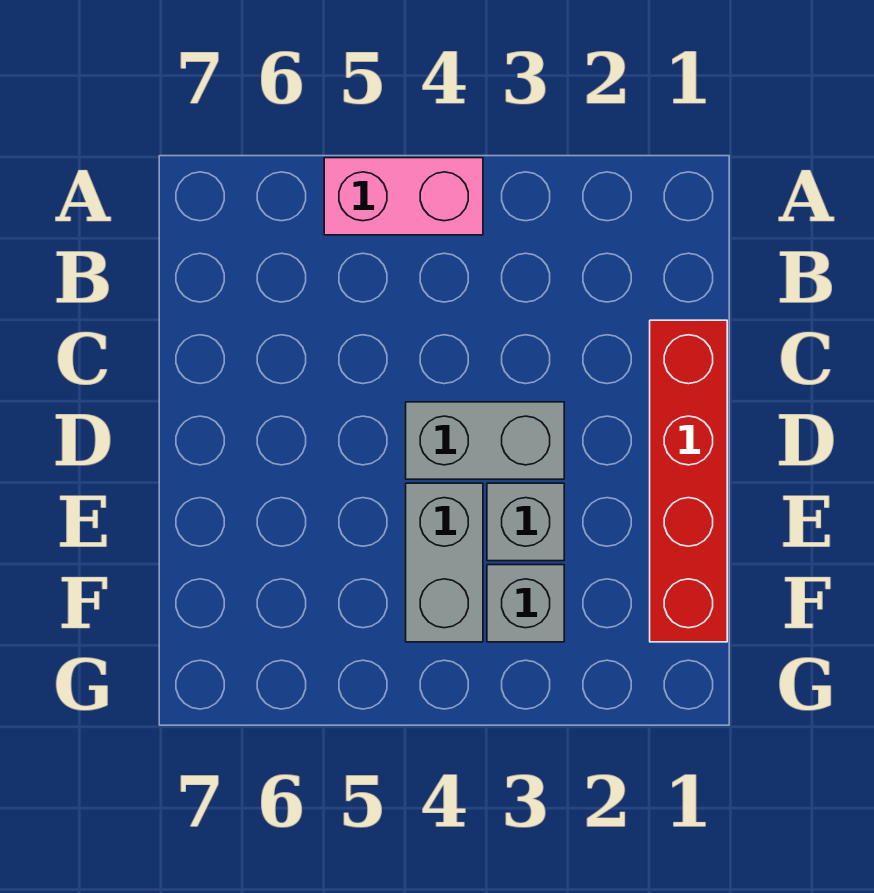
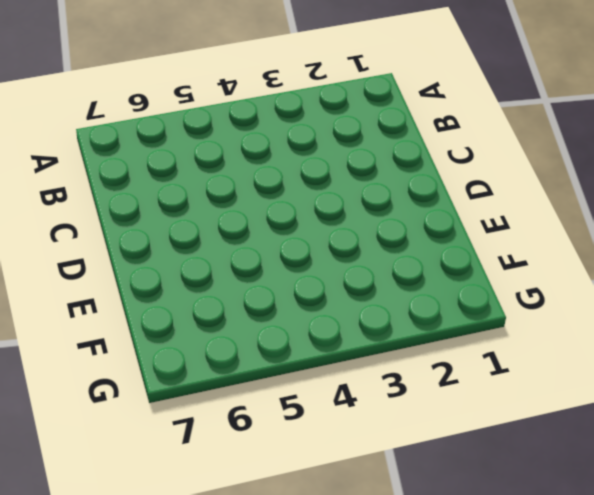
none -> pink brick A4:A5 level 1
none -> red brick C1:F1 level 1

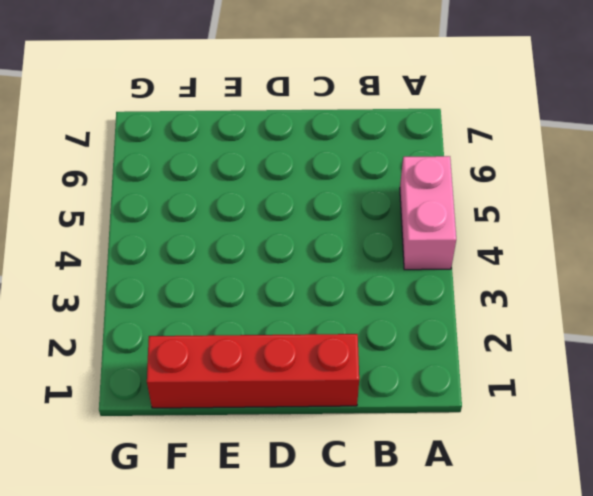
none -> grey brick D3:D4 level 1
none -> grey brick E3 level 1

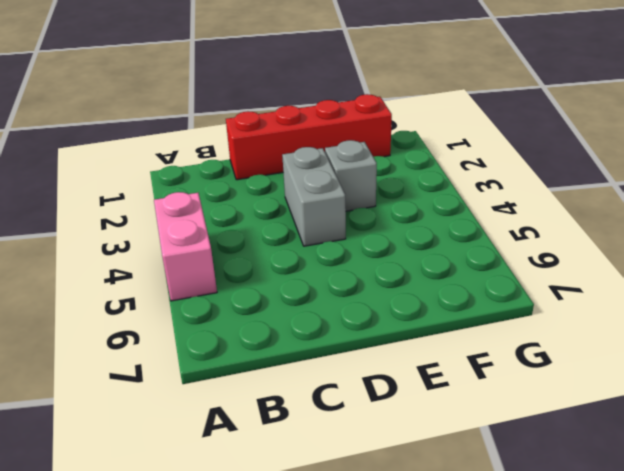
none -> grey brick E4:F4 level 1
none -> grey brick F3 level 1

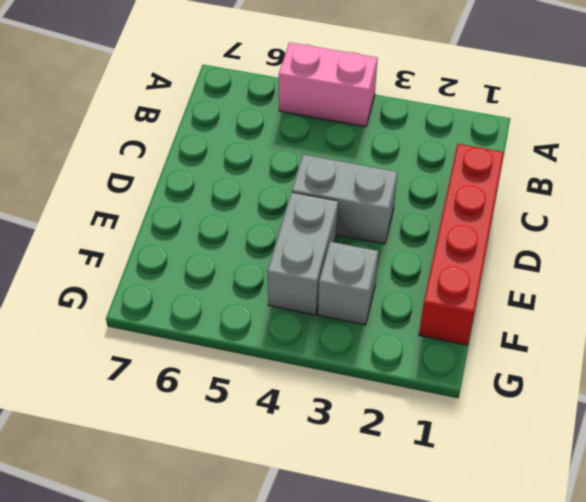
none -> grey brick E3 level 1

